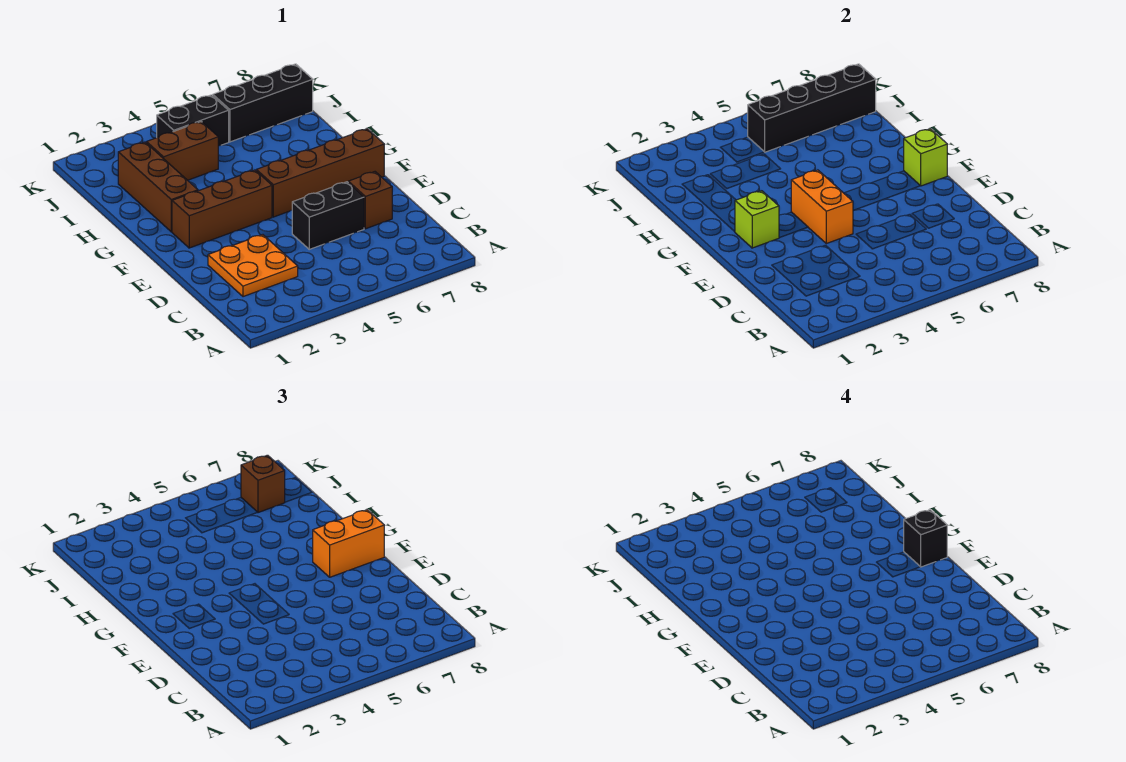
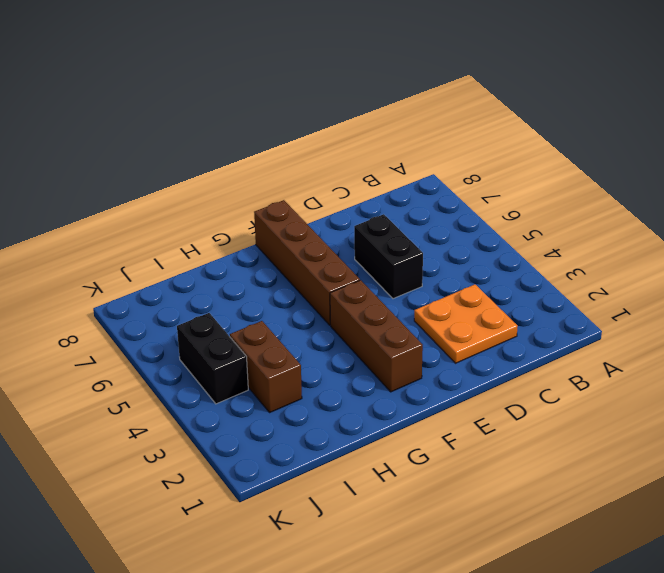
none -> brown brick D7 level 1
none -> brown brick G2:I2 level 1
none -> black brick J6:J8 level 1

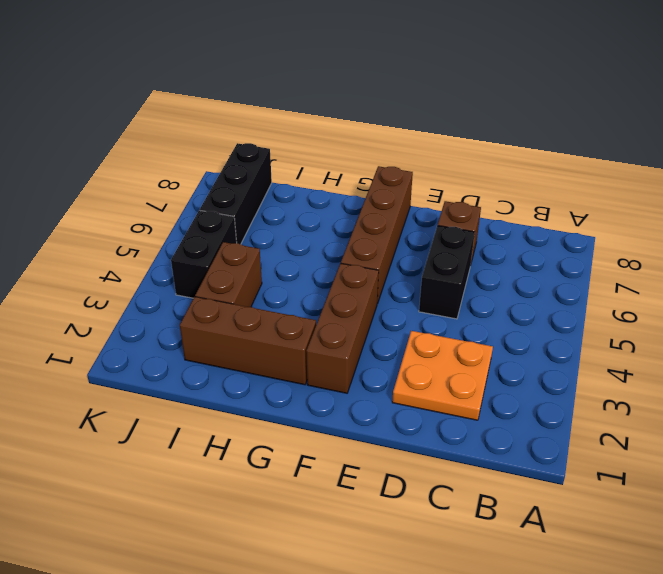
none -> orange brick E4:F4 level 2
none -> lime brick F2 level 2
none -> lime brick F8 level 2

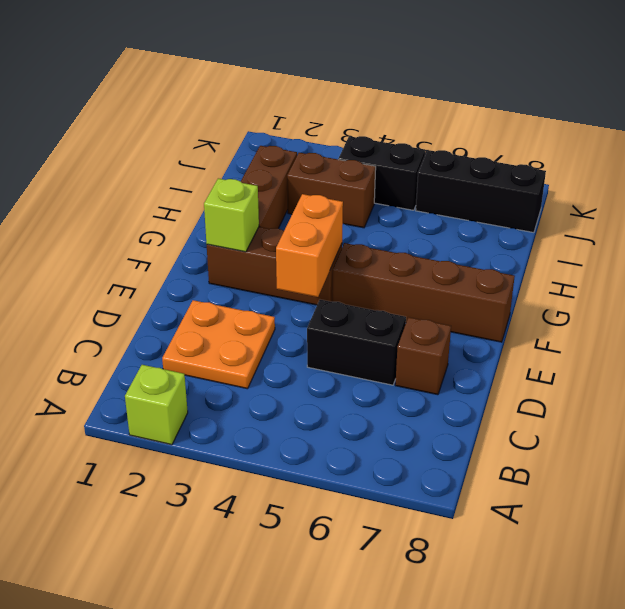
lime brick A2 level 1 -> lime brick F8 level 2
none -> black brick J5:J8 level 2
none -> orange brick F7:F8 level 3
none -> brown brick J7 level 3

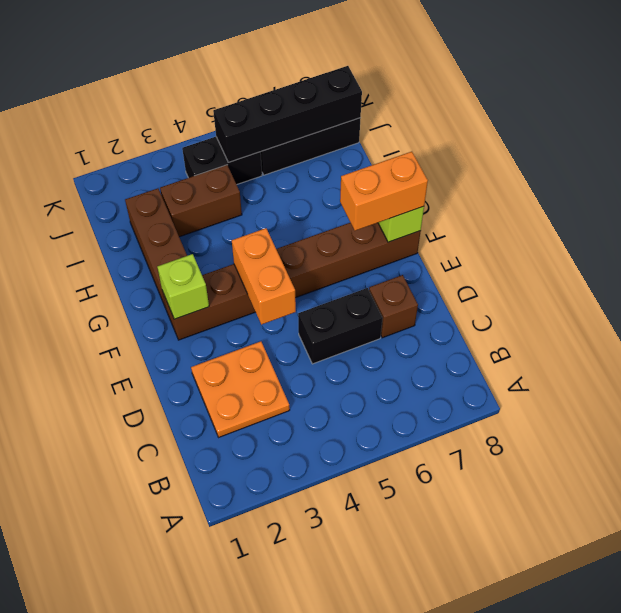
none -> brown brick J7 level 3
none -> black brick F8 level 4

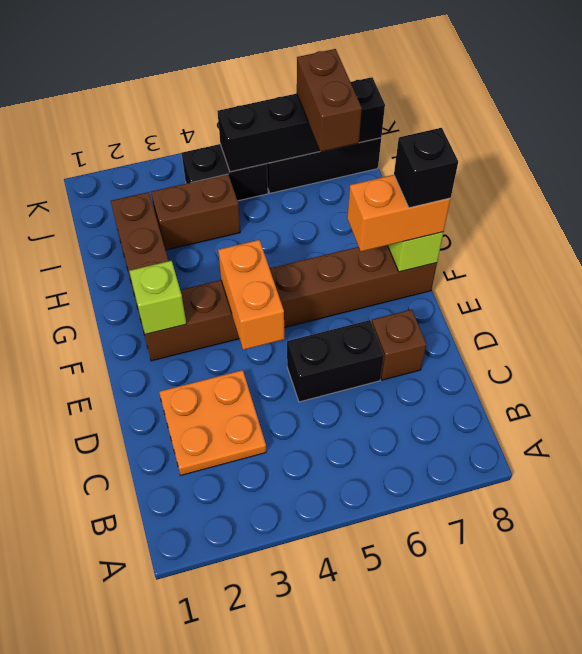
brown brick I7:J7 level 3 -> brown brick J7 level 3

